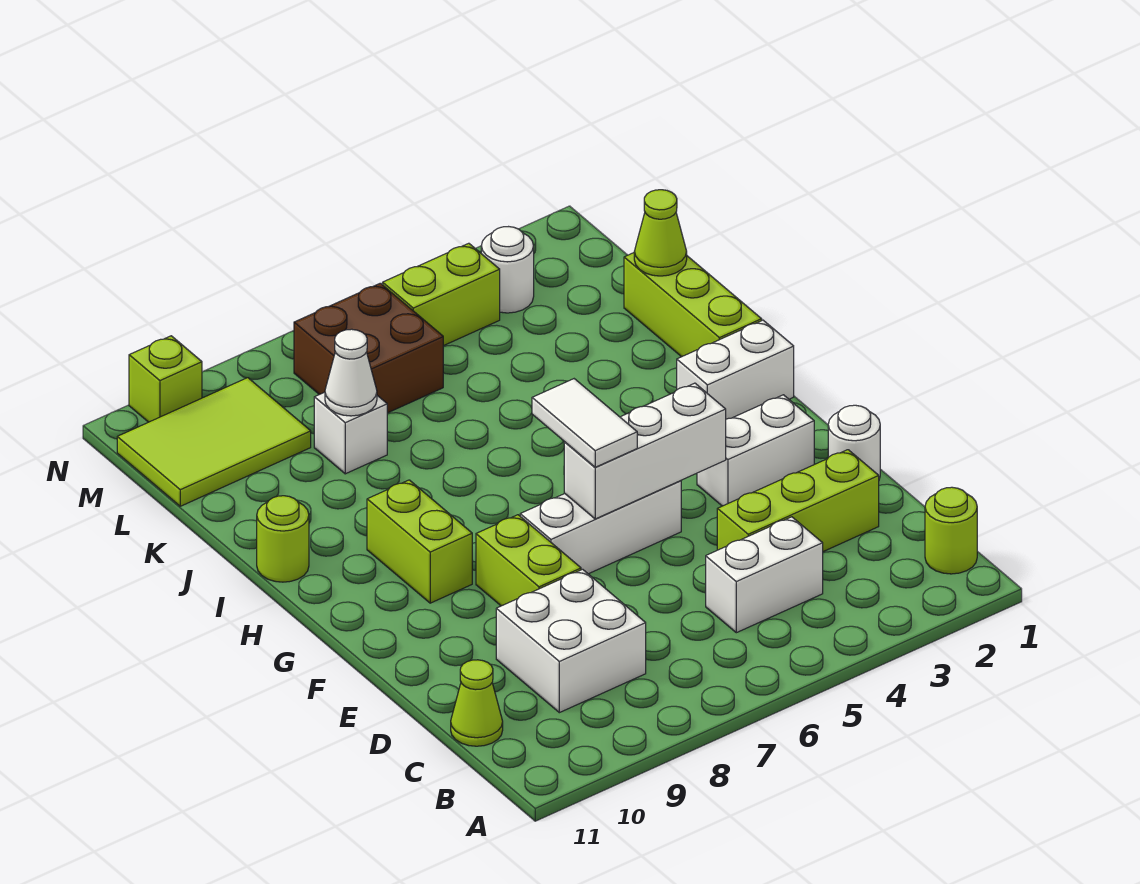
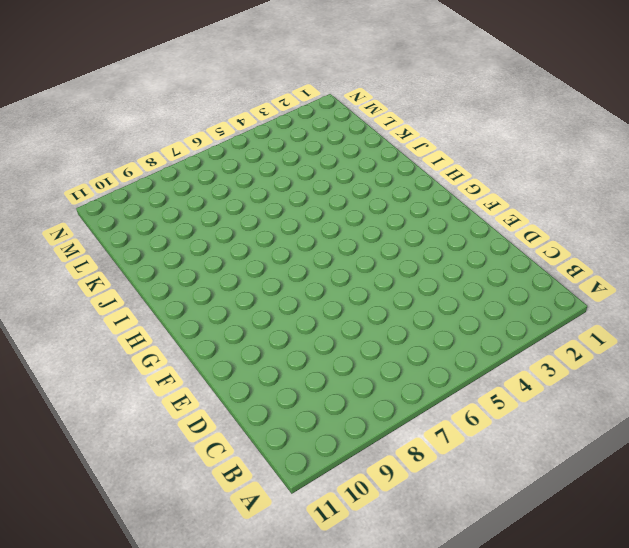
none -> lime round brick B1 level 1
none -> white brick C4:C5 level 1
none -> white brick C8:D9 level 1

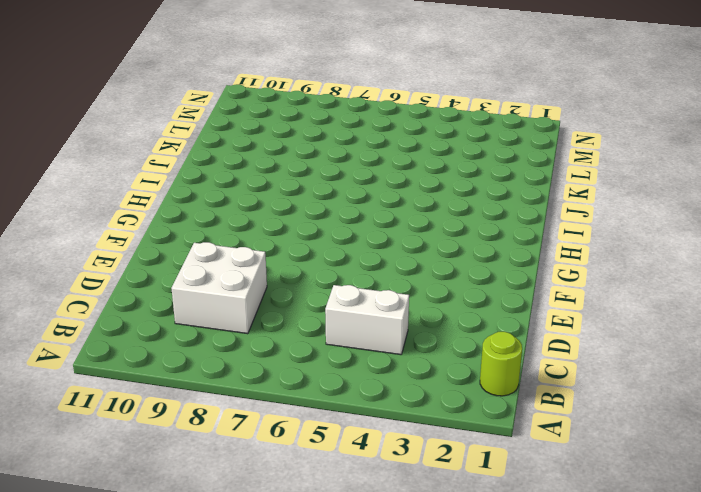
none -> lime cone C11 level 1
none -> lime brick D2:D4 level 1
none -> white round brick E1 level 1

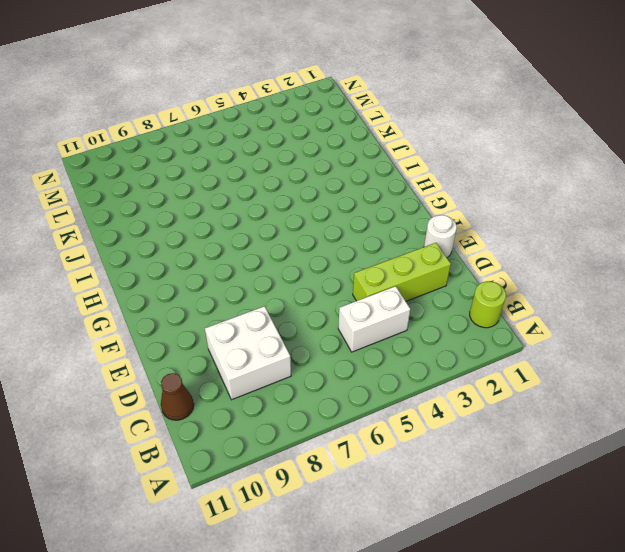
brown cone C11 level 1 -> lime cone C11 level 1
none -> lime brick E8:F8 level 1
none -> white brick F2:F3 level 1
none -> white brick F5:F7 level 1

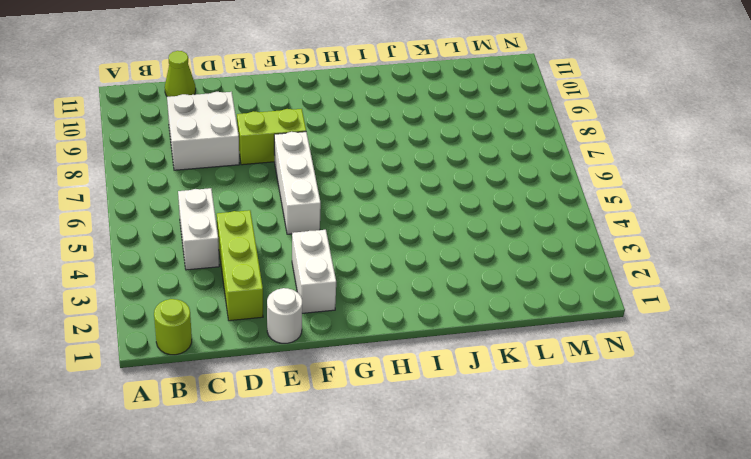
none -> lime brick G9:H9 level 1
none -> white brick H1:H2 level 1
none -> lime brick I1:K1 level 1

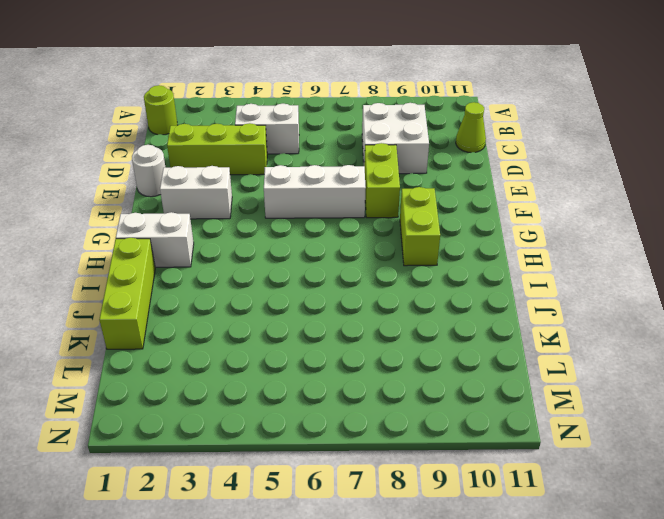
none -> lime round brick I11 level 1
none -> white brick K8 level 1
none -> brown brick L6:M7 level 1

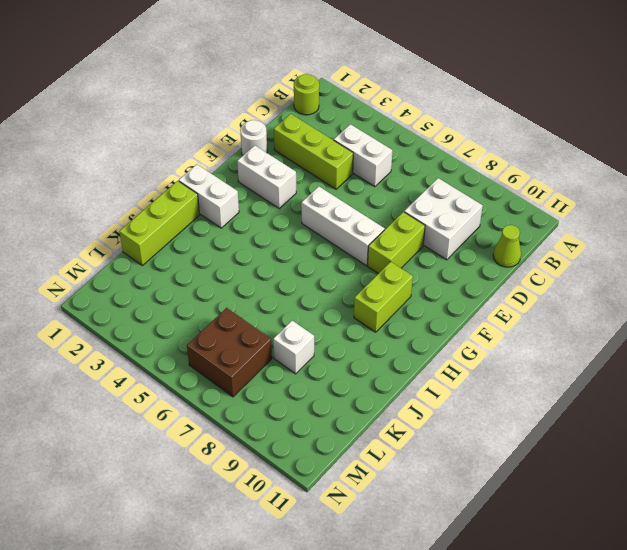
none -> lime round brick I11 level 1
none -> lime tile L9:M11 level 1
none -> white round brick M3 level 1

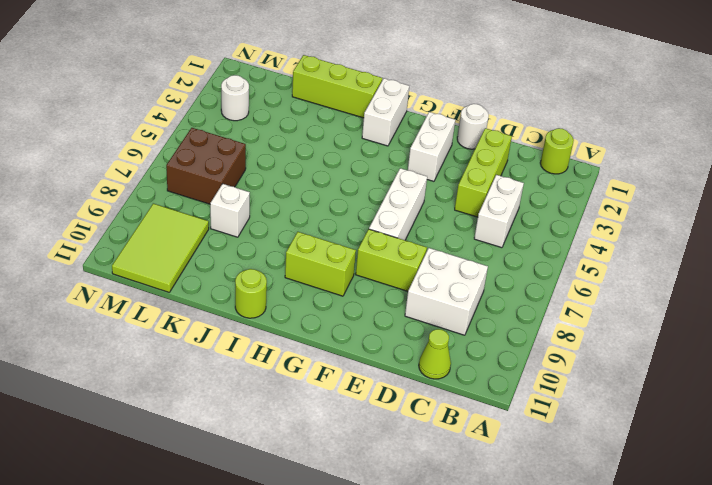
none -> lime brick M4:M5 level 1
none -> lime brick N10 level 1
none -> white brick F4:F6 level 2

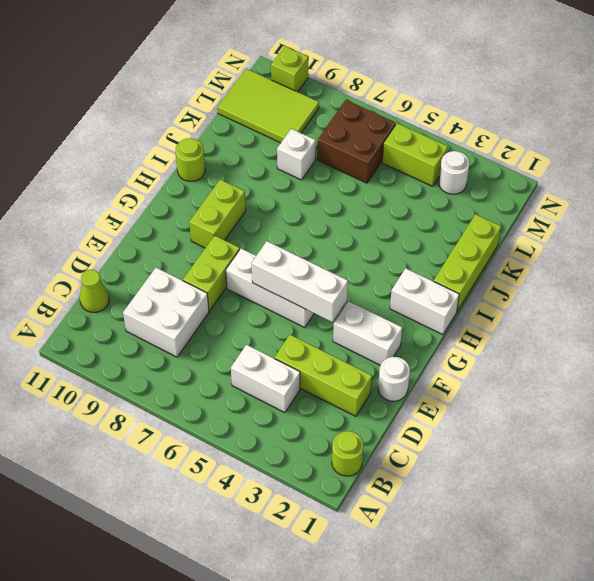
none -> lime cone K1 level 2
none -> white cone K8 level 2
none -> white tile F6:G6 level 3

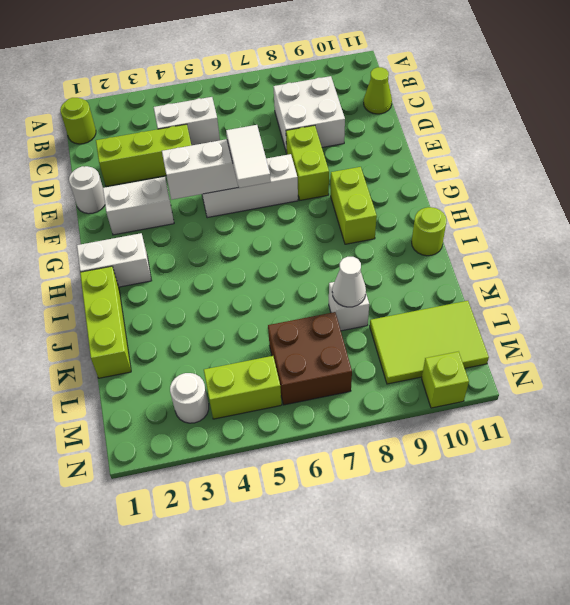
none -> lime cone K1 level 2

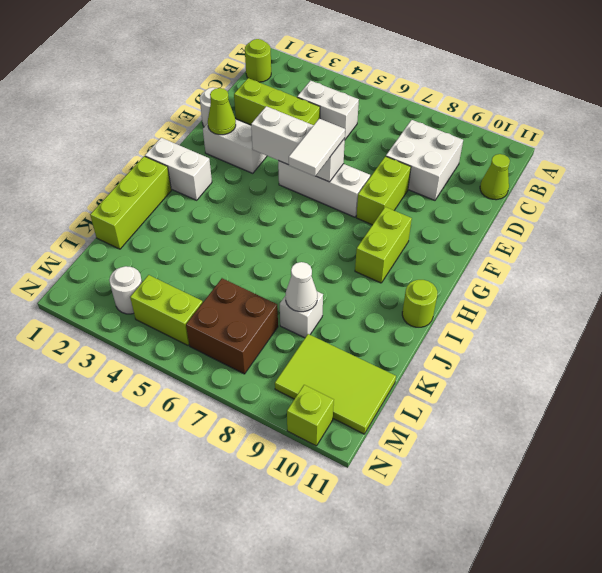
lime cone F2 level 2 -> lime cone K1 level 2

